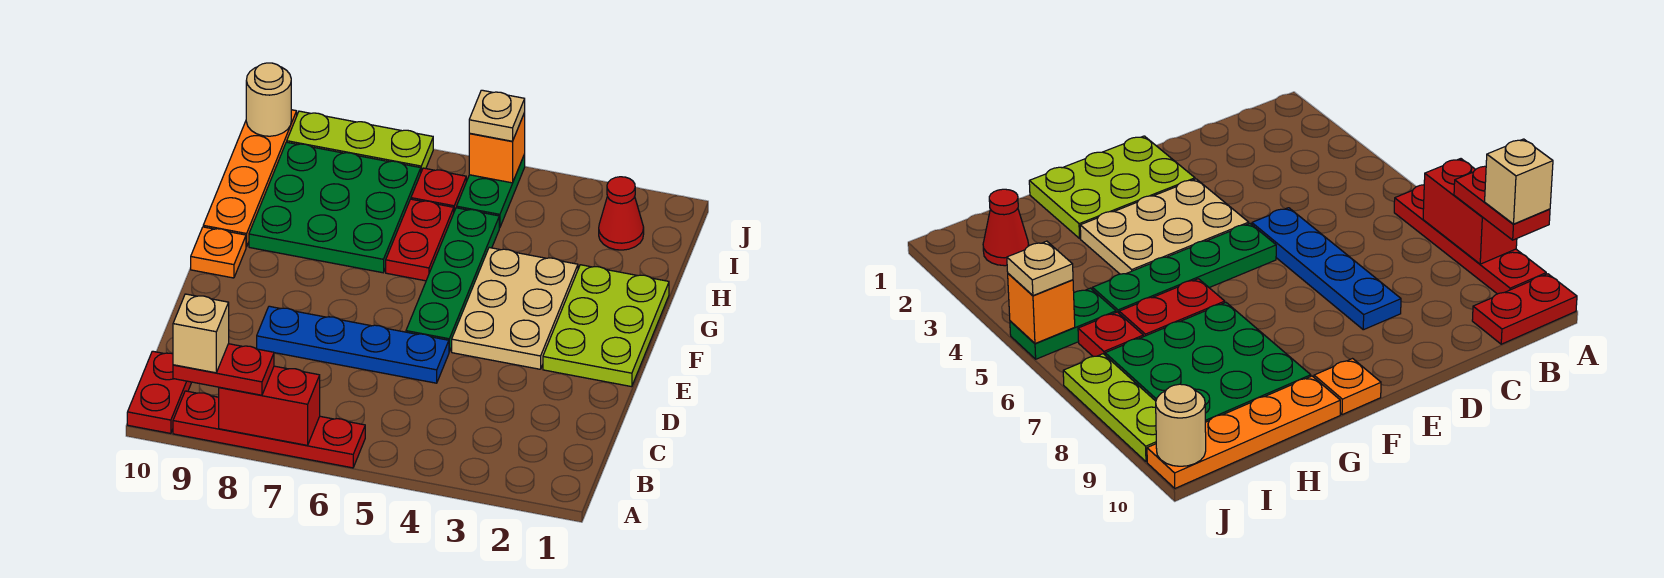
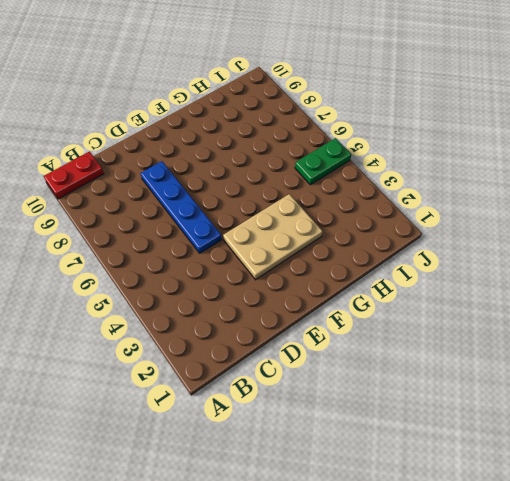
none -> red plate A6:A9 level 1
none -> lime plate E1:G2 level 1
none -> green plate E5:H5 level 1

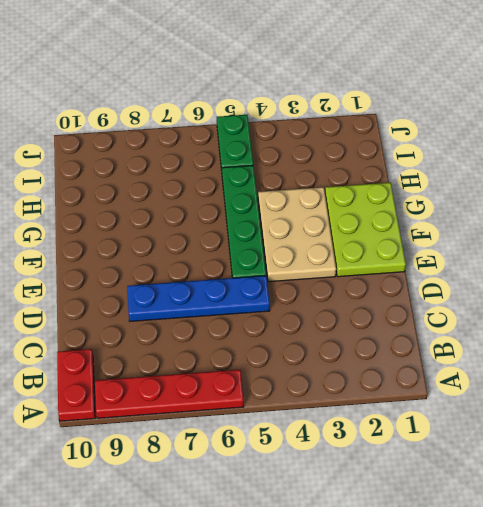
none -> orange plate F10 level 1
none -> red plate G6:H6 level 1
none -> green plate G7:I9 level 1

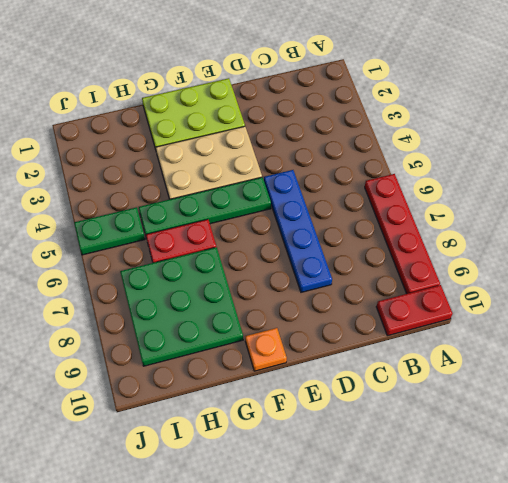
none -> orange plate G10:J10 level 1
none -> red cone I2 level 1
none -> red plate I6 level 1

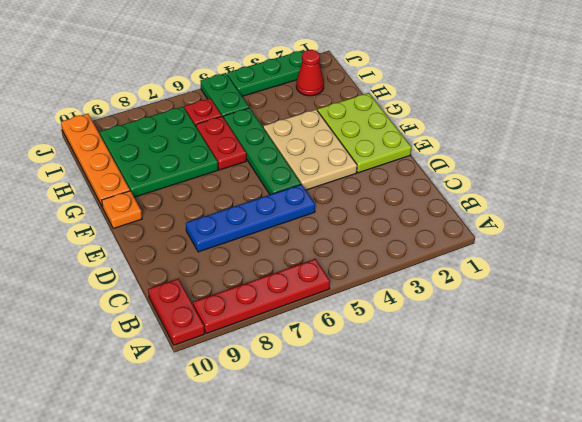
green plate J2:J4 level 1 -> none
none -> lime plate J7:J9 level 1
none -> red brick A7:A8 level 2
none -> orange brick J5 level 2

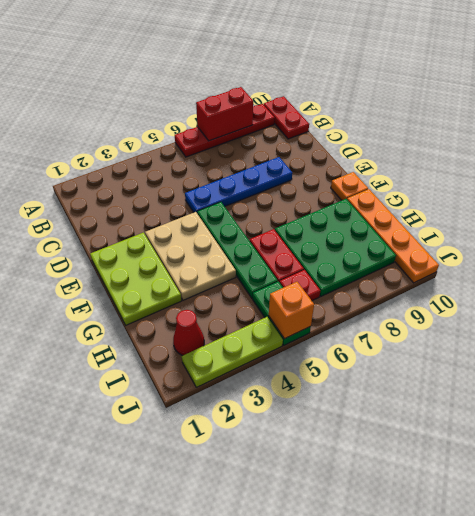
lime plate J2:J4 level 1 -> lime plate J7:J9 level 1
none -> tan round brick J10 level 2
none -> red plate A8:A9 level 3
none -> tan plate J5 level 3

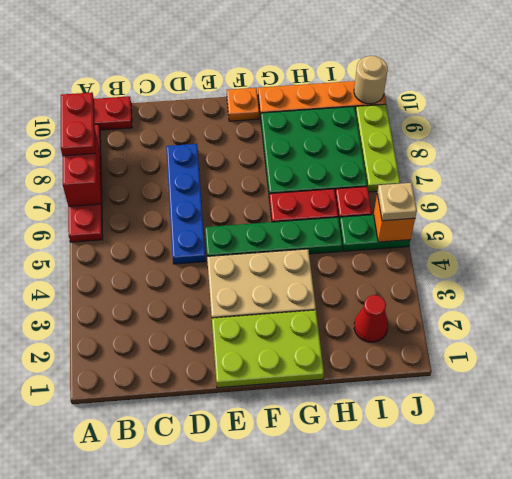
none -> tan brick A9 level 4

